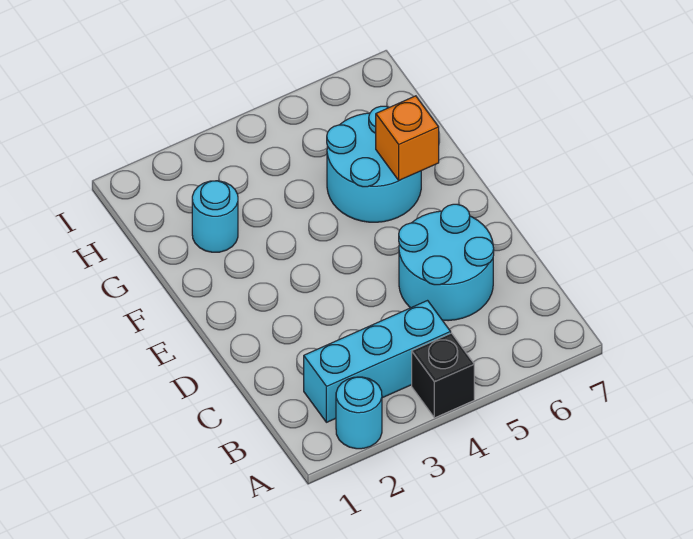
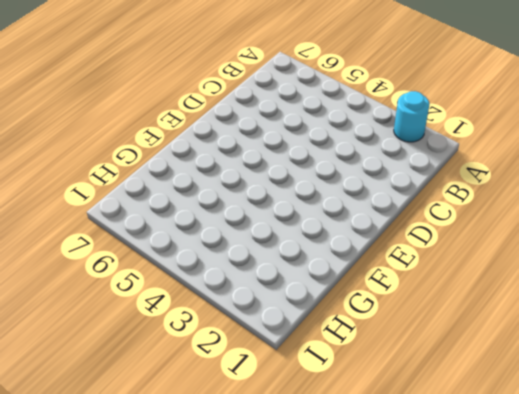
none -> black brick A4 level 1
none -> cyan brick B2:B4 level 1

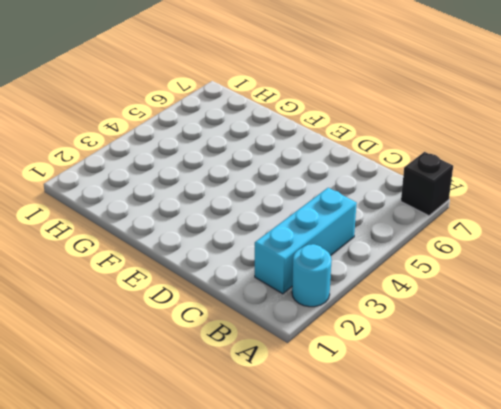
black brick A7 level 1 -> black brick A4 level 1
none -> cyan round brick C5:D6 level 1
none -> cyan round brick F5:G6 level 1

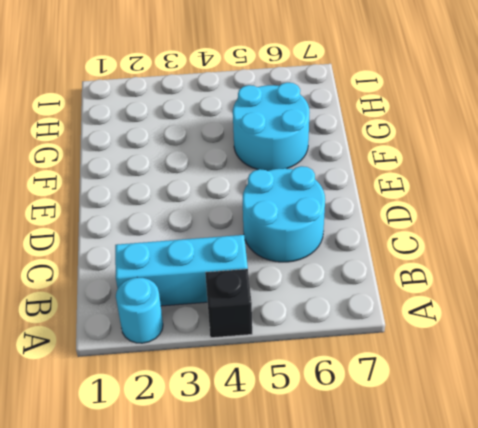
none -> cyan round brick G2 level 1
none -> orange brick F6 level 2

